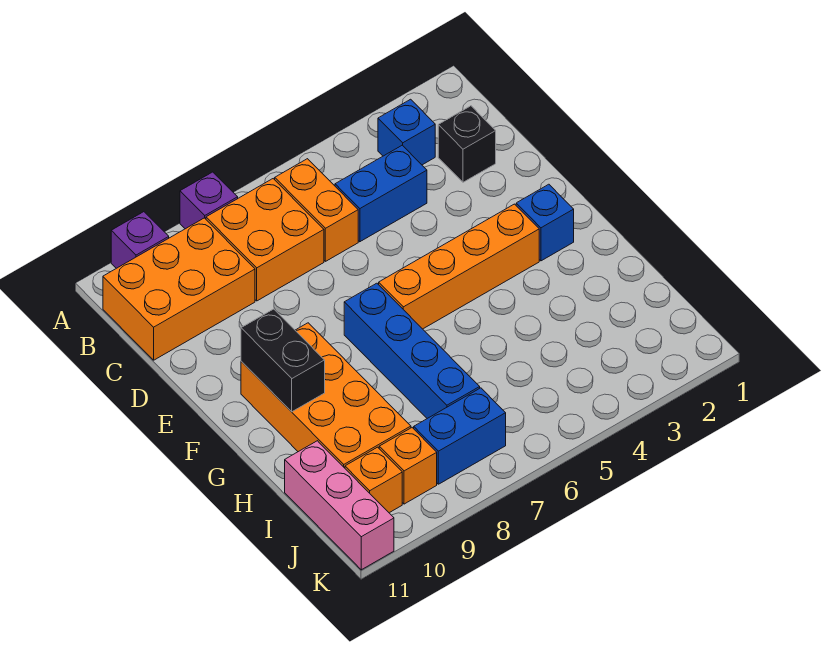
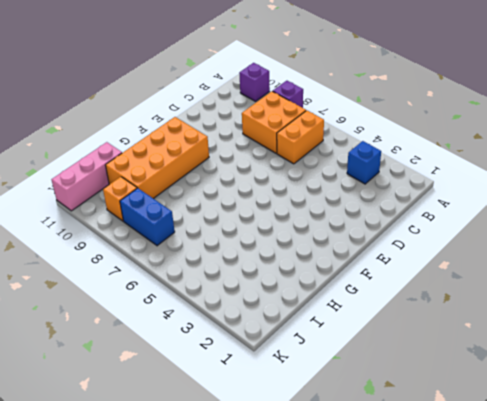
none -> orange brick B9:C11 level 1
none -> black brick C2 level 1
none -> blue brick C4:C5 level 1

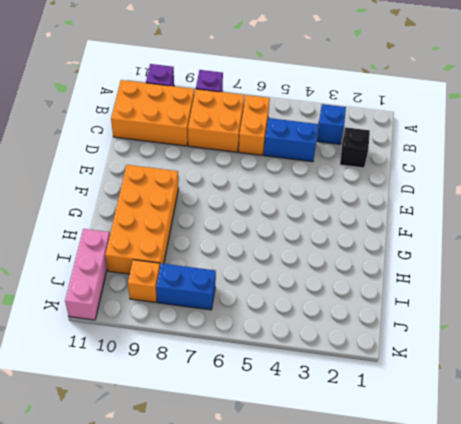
none -> blue brick F2 level 1
none -> orange brick F3:F6 level 1
none -> blue brick F7:I7 level 1

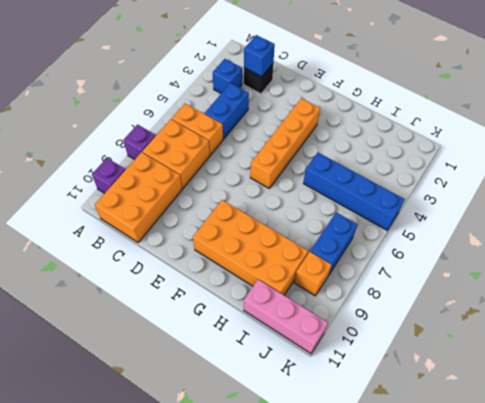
blue brick C2 level 2 -> blue brick F2 level 1
blue brick H5:K5 level 1 -> blue brick F7:I7 level 1
none -> orange brick J10 level 1
none -> black brick F10:G10 level 2

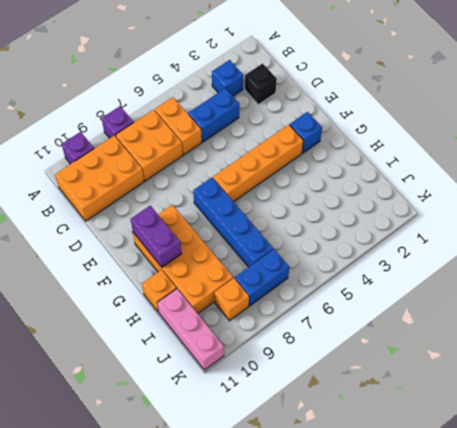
purple brick F10:G10 level 2 -> black brick F10:G10 level 2
orange brick H11 level 1 -> orange brick J10 level 1

